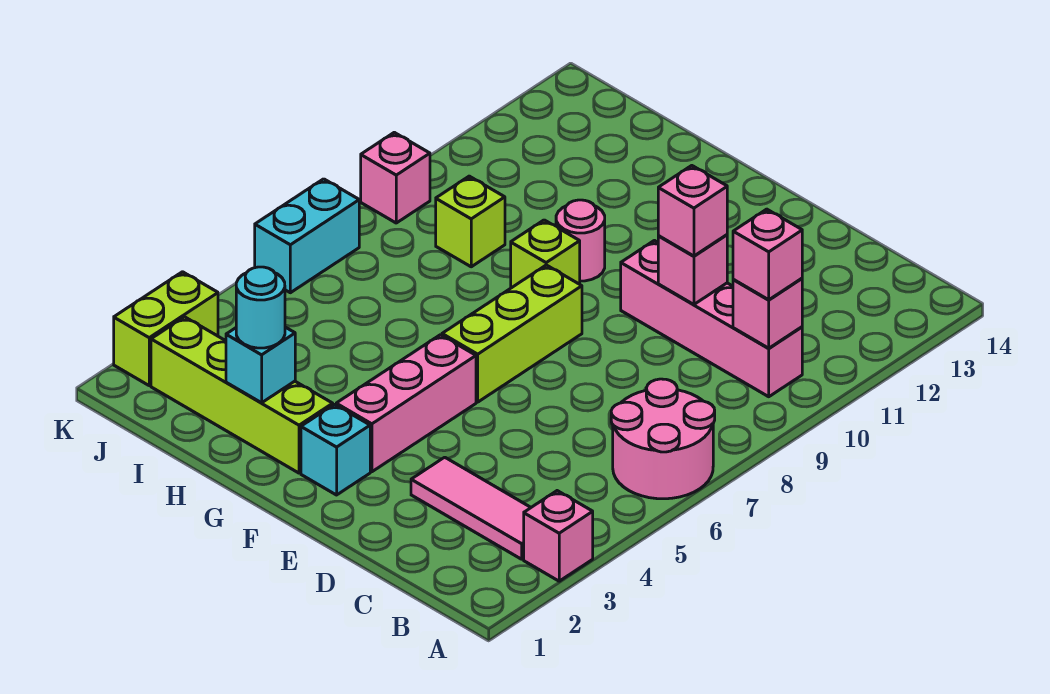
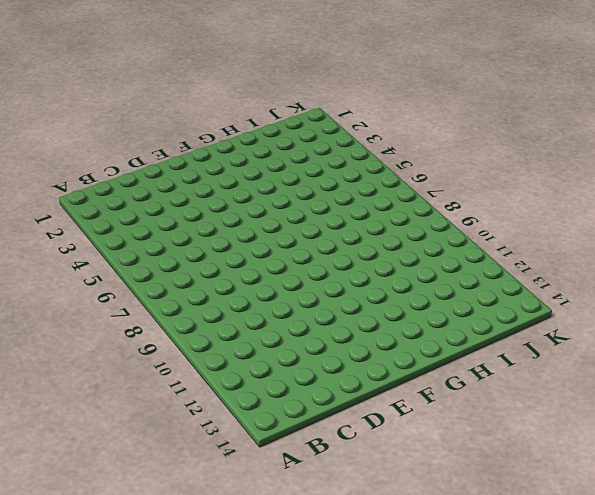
none -> pink brick A3 level 1
none -> pink round brick A6:B7 level 1
none -> pink tile B3:D3 level 1

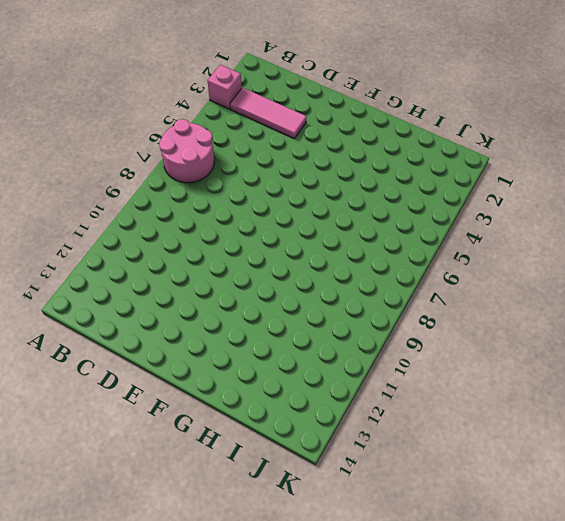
none -> pink brick B10:E10 level 1
none -> cyan brick F2 level 1
none -> pink brick F3:F5 level 1

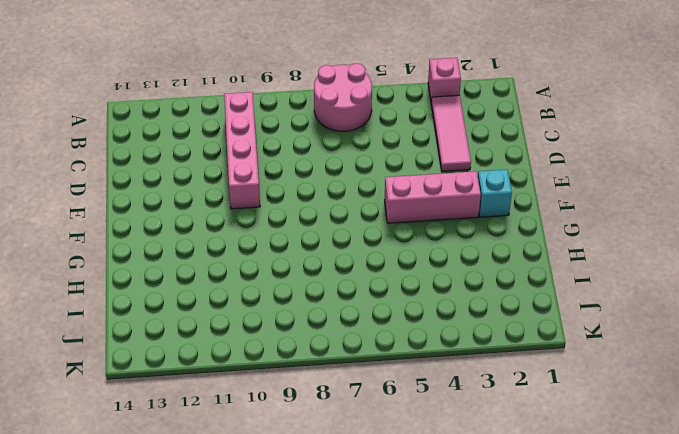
none -> lime brick F6:F8 level 1
none -> lime brick G2:J2 level 1
none -> lime brick G9 level 1

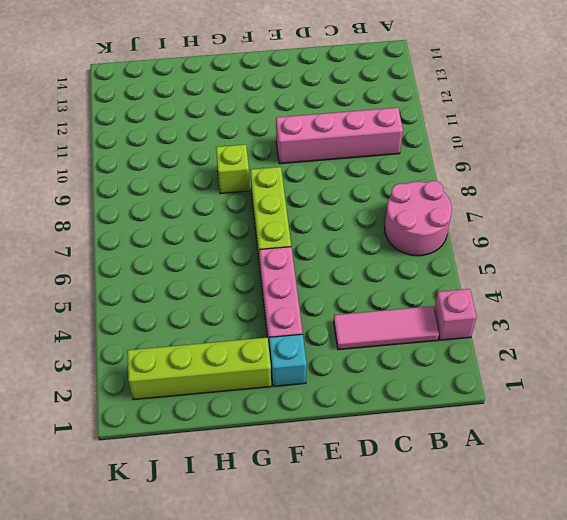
none -> pink round brick G10 level 1
none -> lime brick I9 level 1
none -> lime brick K2:K3 level 1

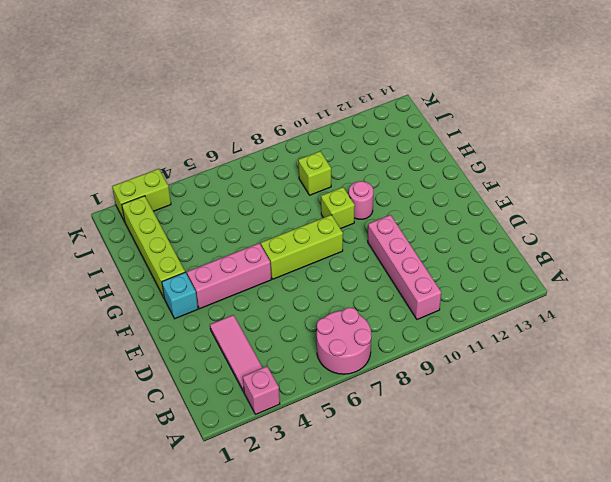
none -> cyan brick K6:K7 level 1
none -> pink brick K9 level 1
none -> pink brick B10 level 2

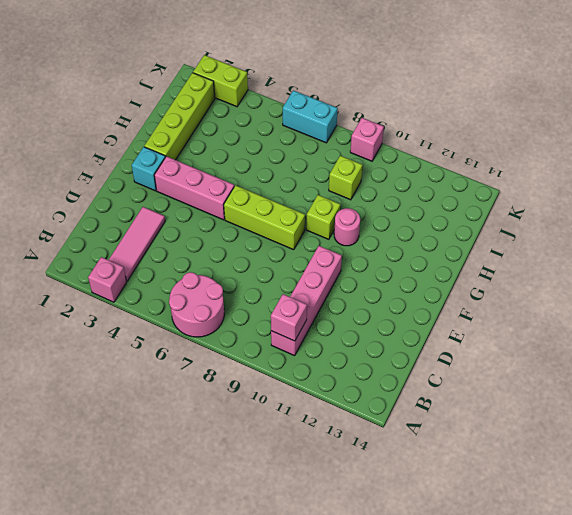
none -> pink brick D10 level 2
none -> cyan brick H2 level 2
none -> pink brick B10 level 3

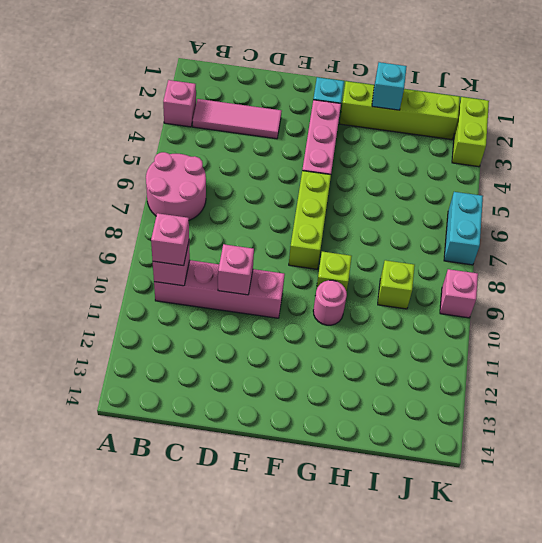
none -> pink brick D10 level 3
none -> cyan round brick H2 level 3

